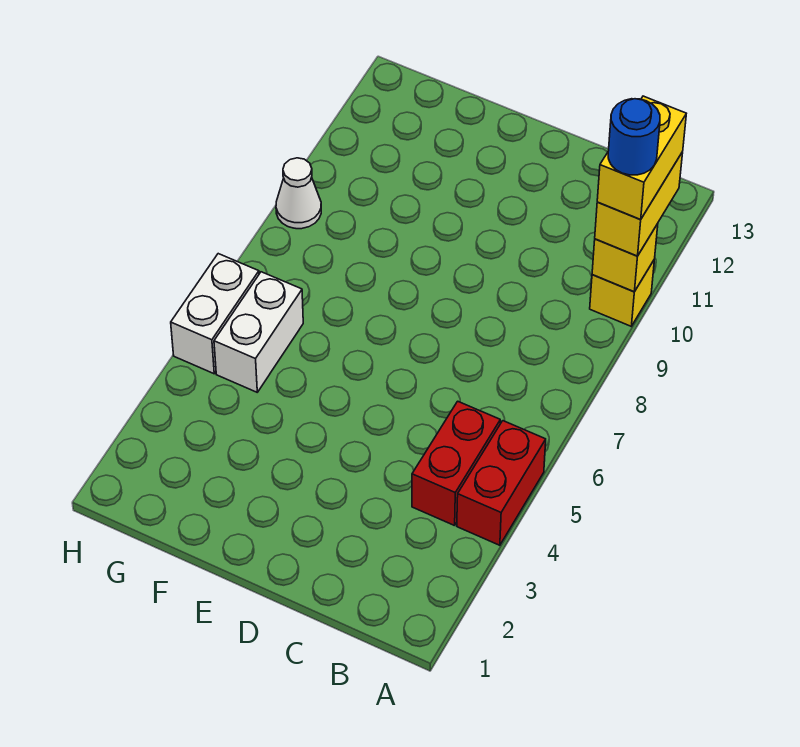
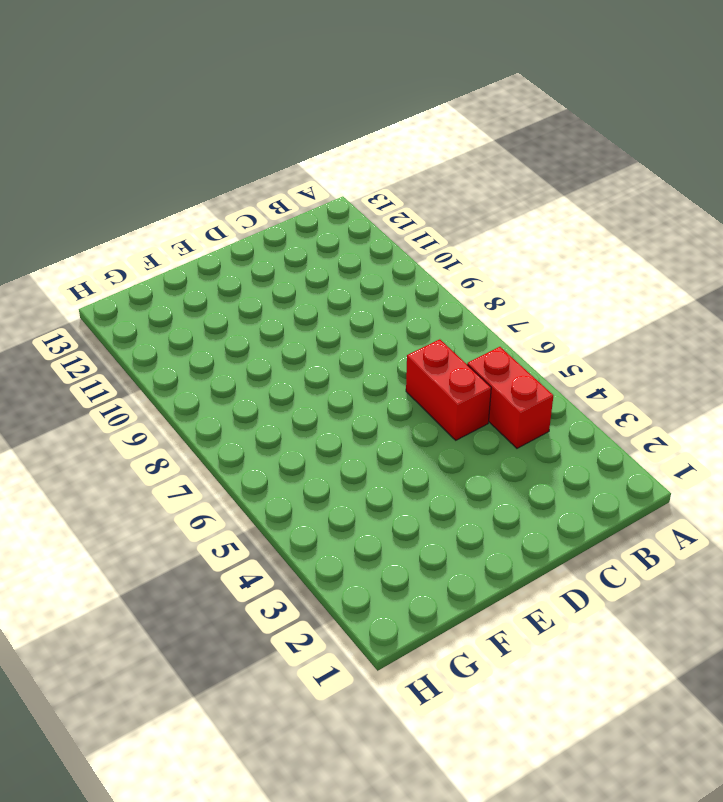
red brick C5:C6 level 1 -> red brick A4:A5 level 1
none -> yellow brick A10 level 1
none -> white brick G5:G6 level 1

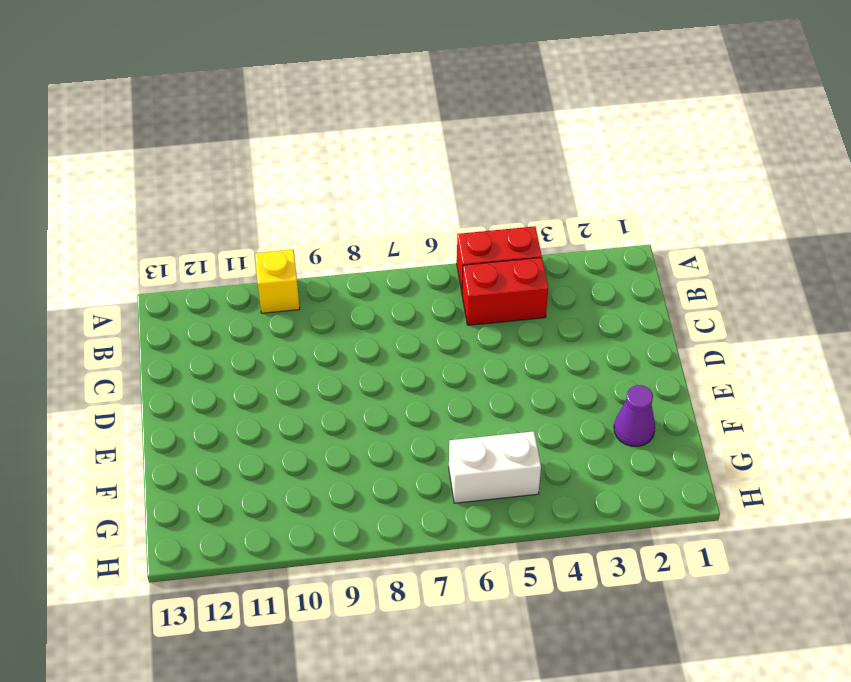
purple cone F2 level 1 -> none
none -> white brick H5:H6 level 1
none -> white cone H9 level 1

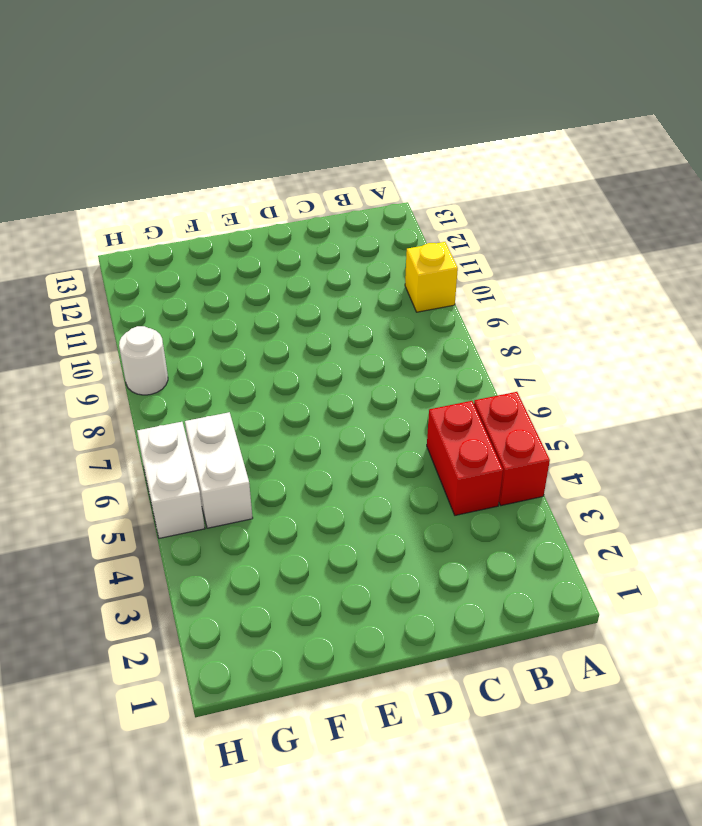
white round brick H9 level 1 -> white cone H9 level 1
none -> yellow brick A10 level 2
none -> yellow brick A10:A11 level 3

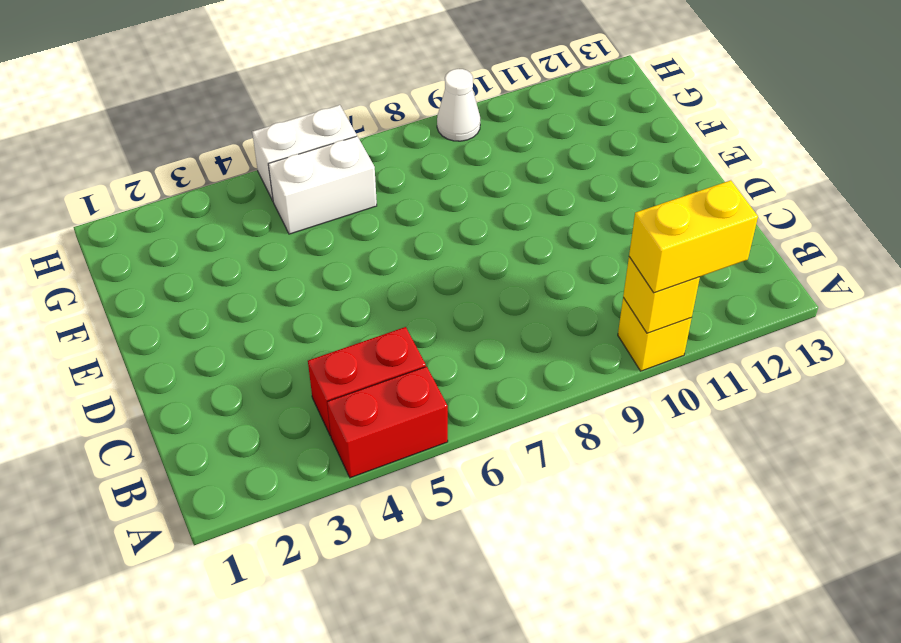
none -> yellow brick A10:A11 level 4
none -> blue round brick A10 level 5

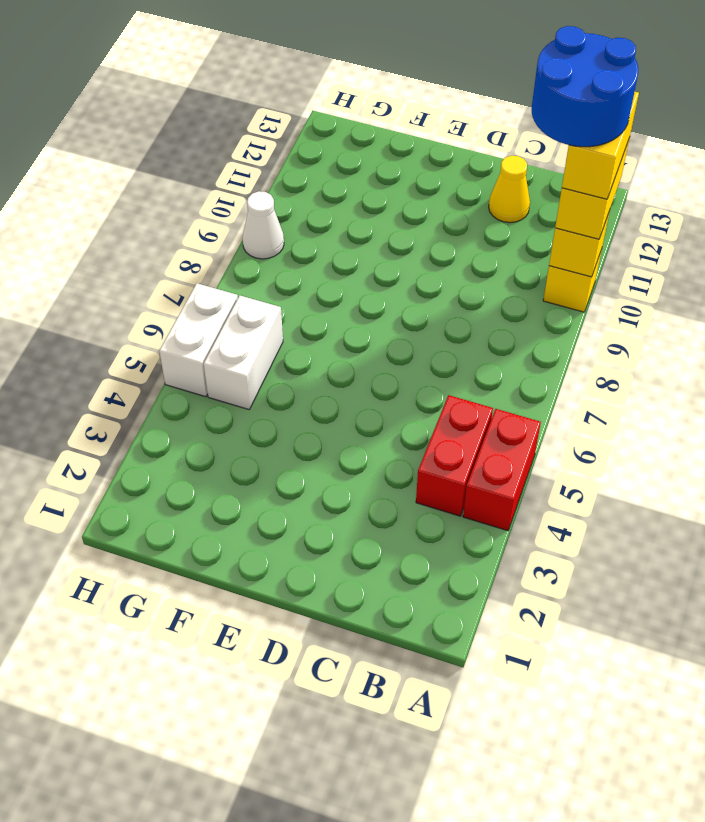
blue round brick A10:B11 level 5 -> blue round brick A10 level 5
yellow cone C12 level 1 -> none

